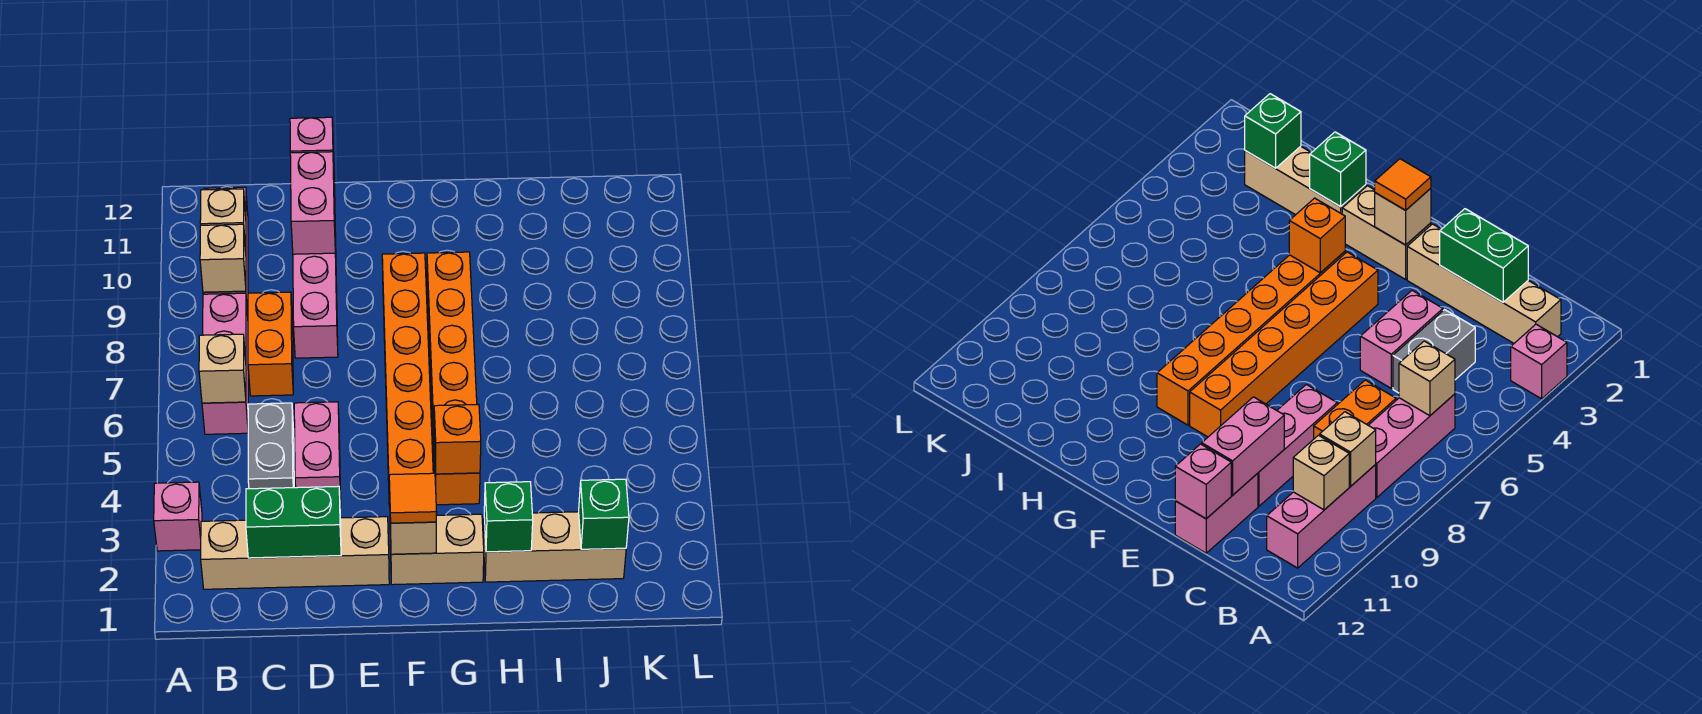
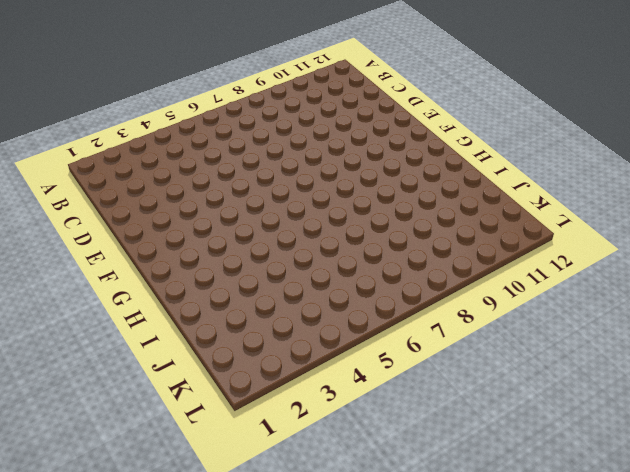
none -> pink brick A3 level 1
none -> tan brick B2:E2 level 1
none -> pink brick B6:B8 level 1

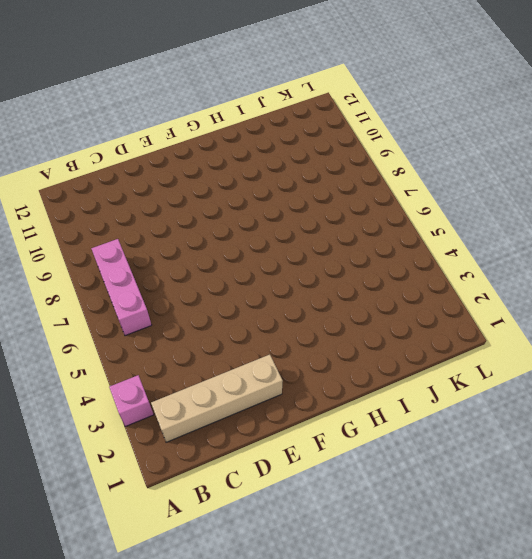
none -> pink brick B9:B11 level 1
none -> grey brick C4:C5 level 1
none -> orange brick C7:C8 level 1

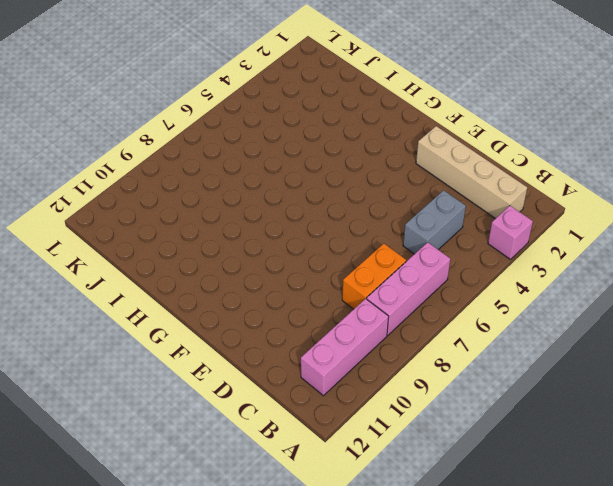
none -> pink brick D4:D5 level 1
none -> pink brick D8:D10 level 1
none -> pink brick D11:D12 level 1

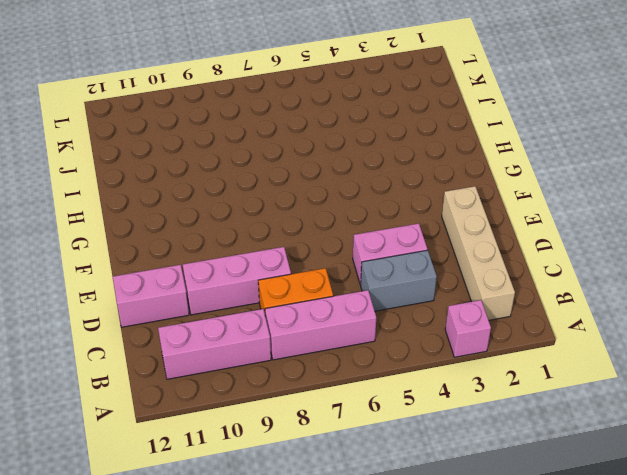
none -> tan brick F2:G2 level 1
none -> orange brick F4:F9 level 1
none -> orange brick G4:G9 level 1

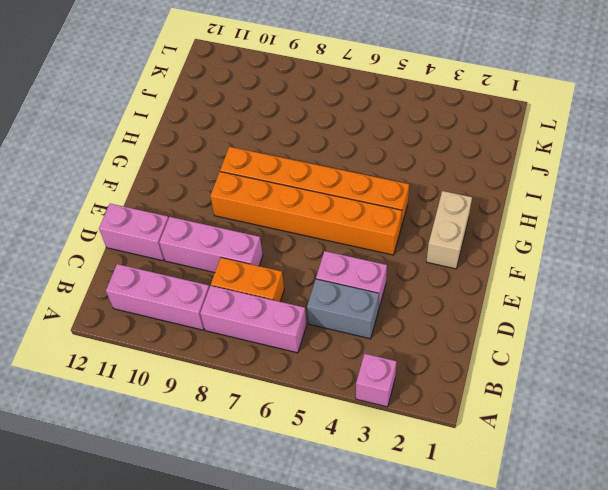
none -> tan brick B2:E2 level 1
none -> tan brick H2:J2 level 1
none -> tan brick B6 level 2

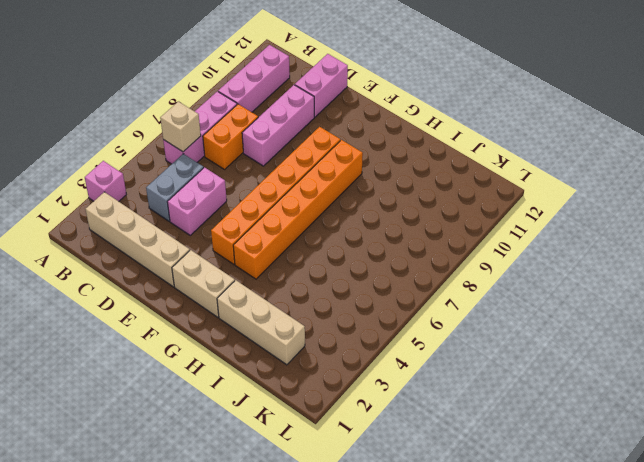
none -> tan brick B9 level 2
none -> tan brick B10 level 2
none -> green brick C2:D2 level 2

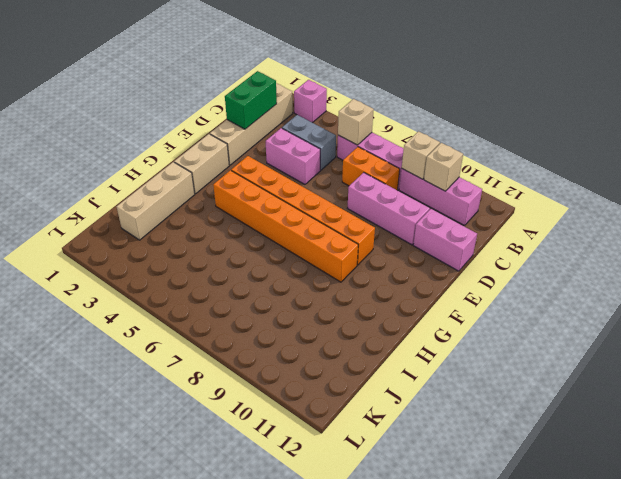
none -> pink brick D10:D11 level 2
none -> pink brick D12 level 2
none -> tan brick F2 level 2

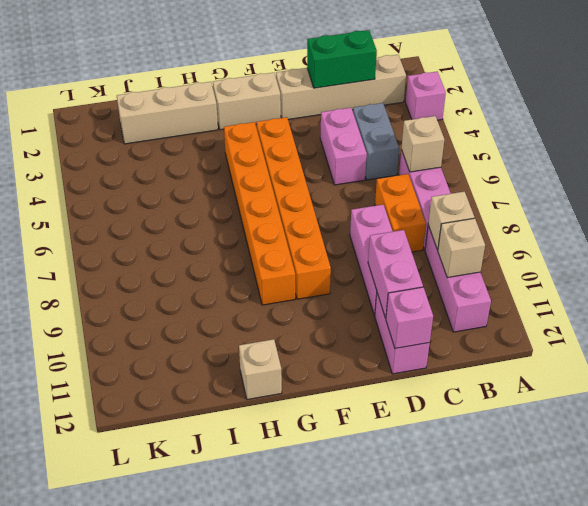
tan brick H12 level 1 -> tan brick F2 level 2
none -> orange brick G4 level 2
none -> green brick H2 level 2
none -> green brick J2 level 2

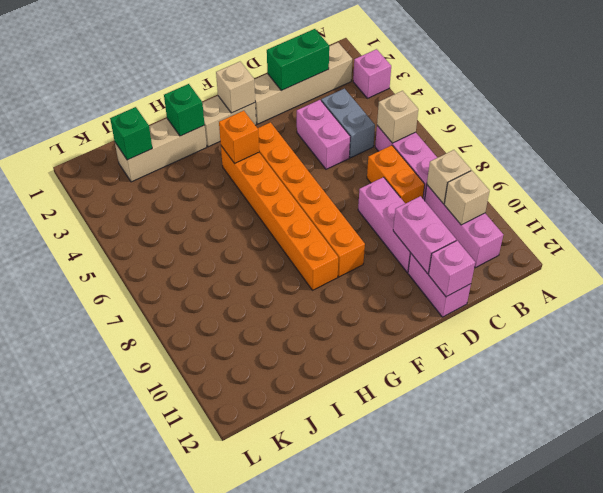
none -> orange tile F2 level 3

